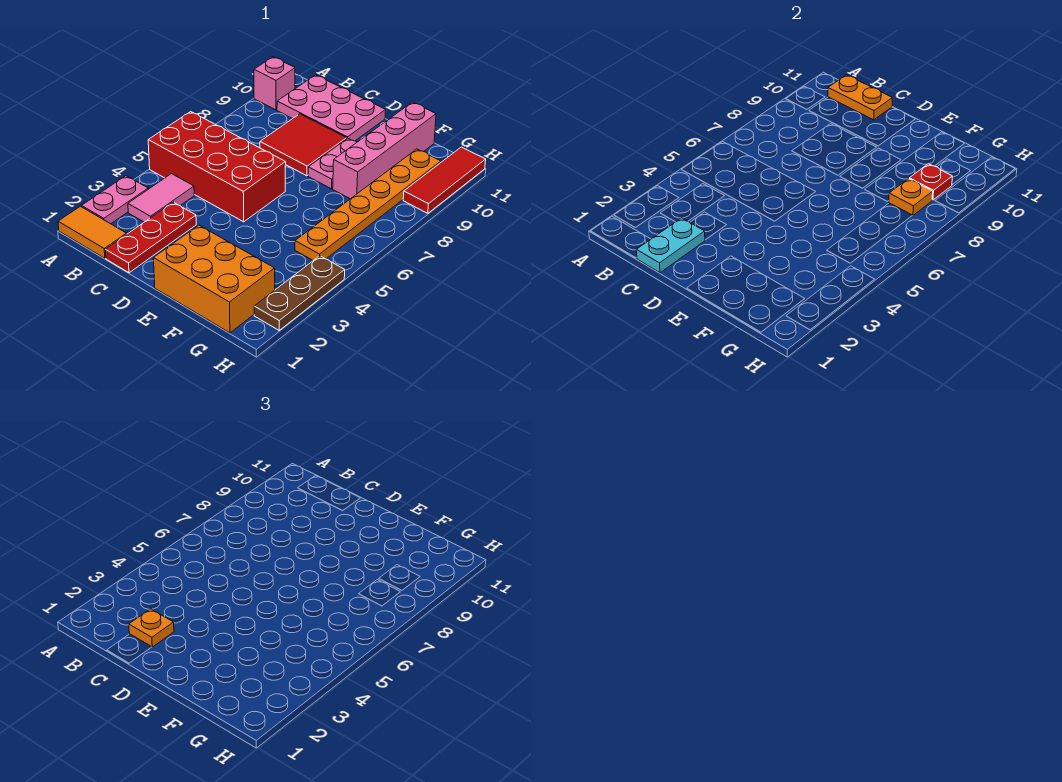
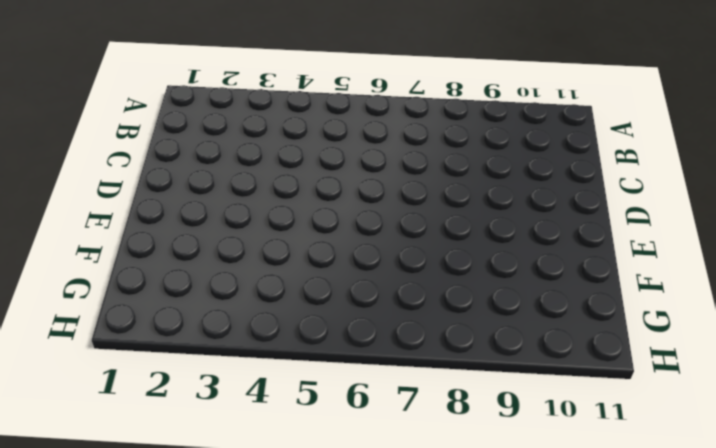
none -> orange tile A1:B1 level 1
none -> pink plate A2:A3 level 1
none -> red brick A5:D6 level 1

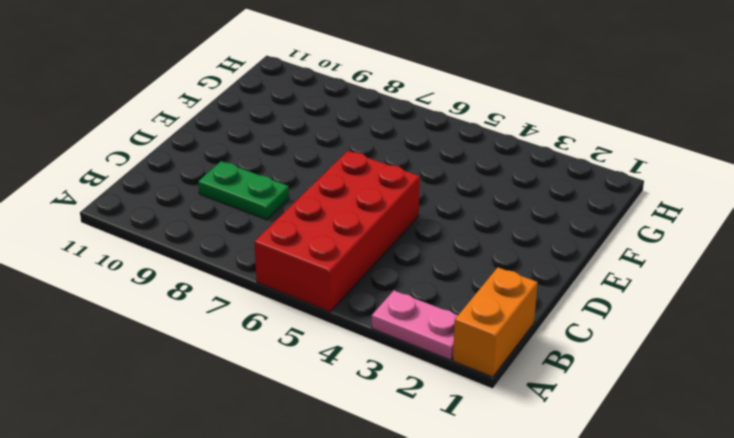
orange brick A1:B1 level 1 -> orange tile A1:B1 level 1
green plate C8:C9 level 1 -> red tile C8:D9 level 1
none -> pink brick A10 level 1
none -> pink tile B3:B4 level 1
none -> pink plate B10:D11 level 1

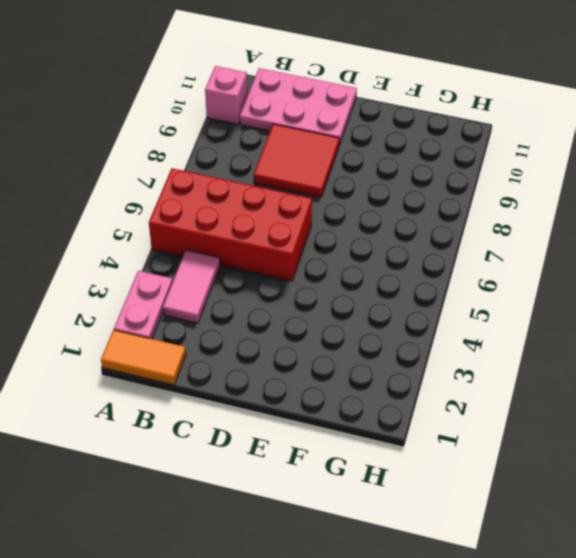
none -> red plate C1:C3 level 1
none -> orange brick E1:G2 level 1
none -> pink plate E8:E9 level 1

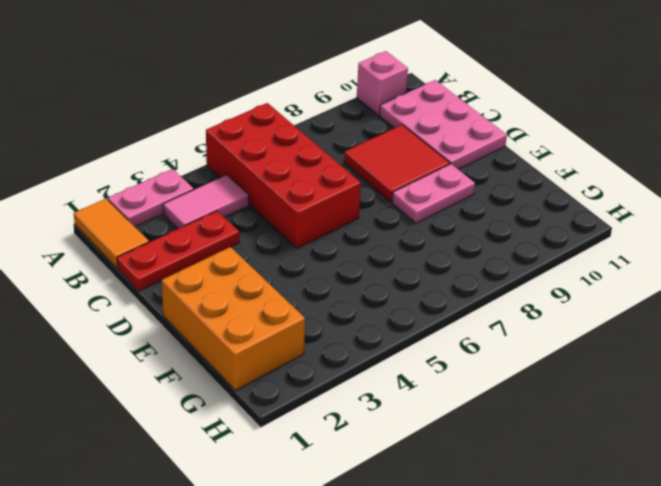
none -> pink brick F8:F11 level 1
none -> orange plate G5:G10 level 1
none -> brown plate H2:H4 level 1

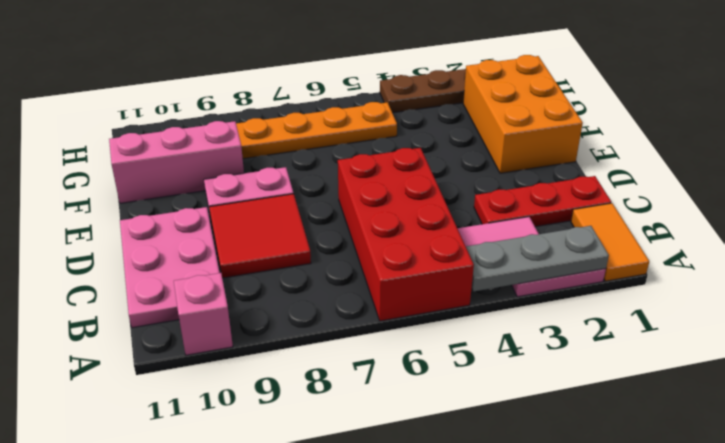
grey plate A2:A4 level 2 -> none
pink brick F9:F11 level 1 -> pink brick F8:F11 level 1
none -> red tile H9:H11 level 1
none -> orange plate B11:C11 level 2
none -> cyan plate C1:C2 level 2

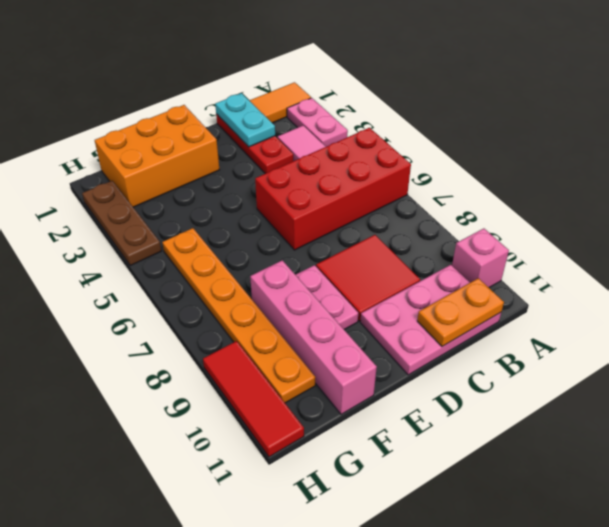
none -> orange plate G8 level 2
none -> red plate G9 level 2
none -> orange plate C2 level 3

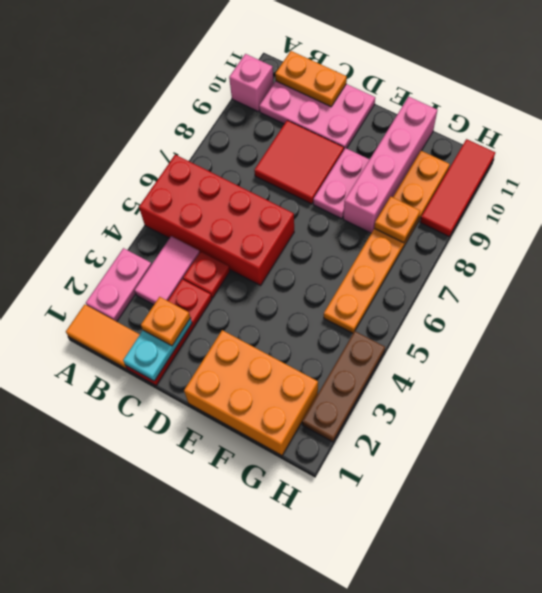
red plate C4 level 1 -> red plate G9 level 2

